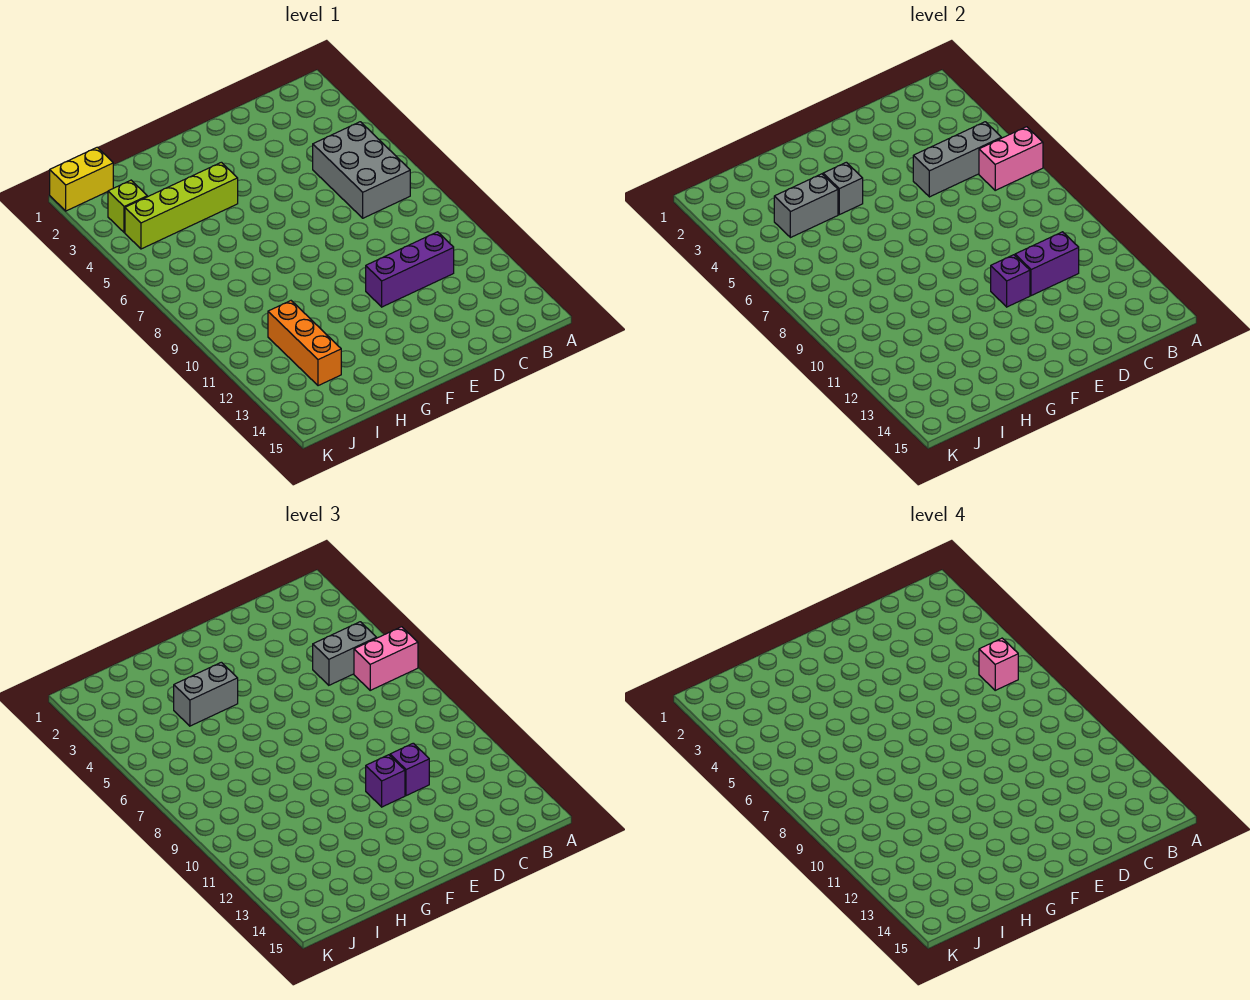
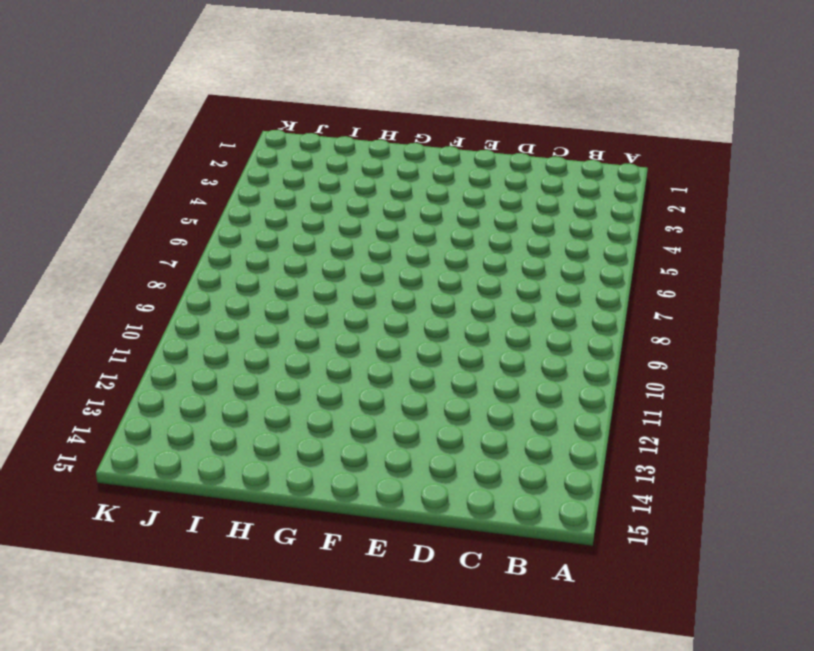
none -> grey brick B5:C7 level 1
none -> purple brick C11:E11 level 1
none -> lime brick G4:J4 level 1

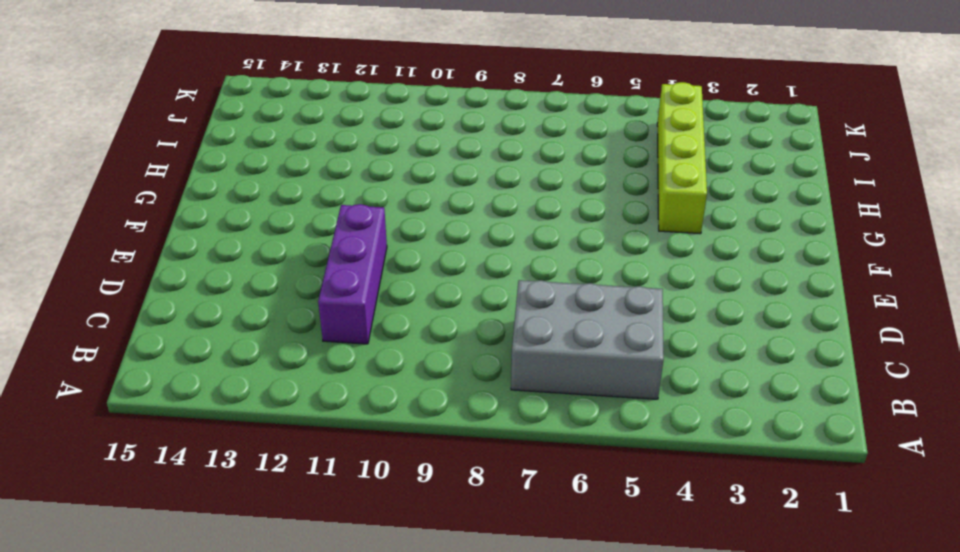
none -> orange brick I11:I13 level 1
none -> yellow brick J1:K1 level 1
none -> lime brick J3 level 1

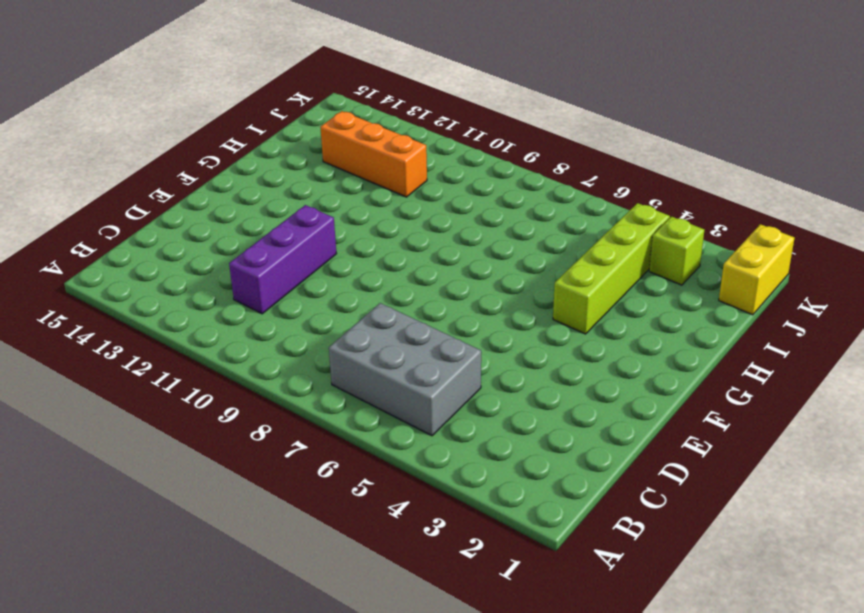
none -> pink brick A6:B6 level 2
none -> grey brick B5:D5 level 2
none -> purple brick C11:D11 level 2

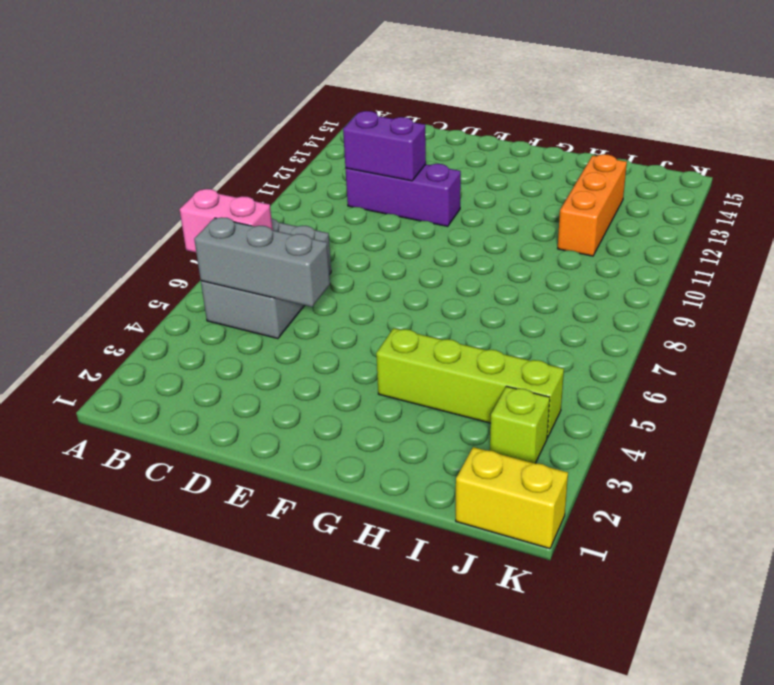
none -> purple brick E11 level 2
none -> grey brick G4 level 2
none -> grey brick H4:I4 level 2

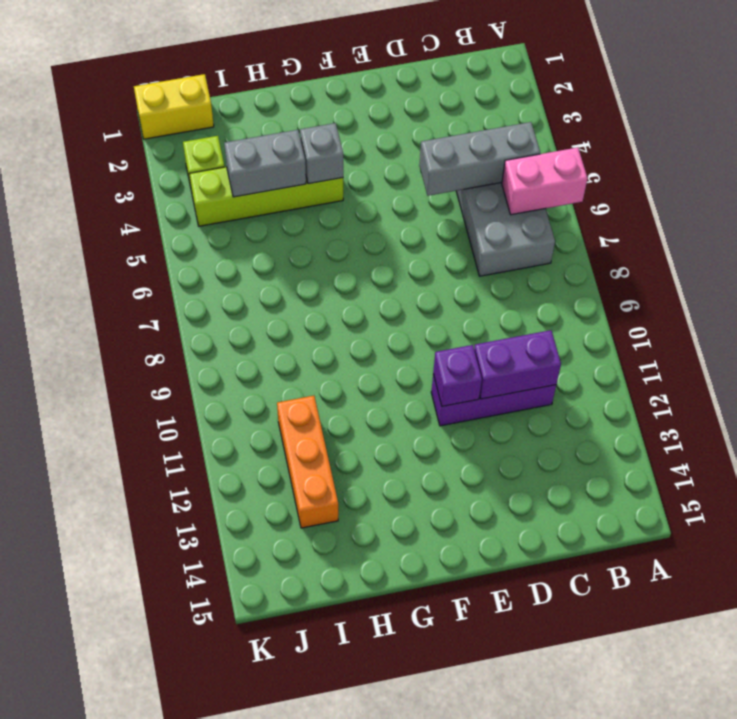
none -> pink brick A6:B6 level 3
none -> grey brick B5:C5 level 3
none -> purple brick D11 level 3

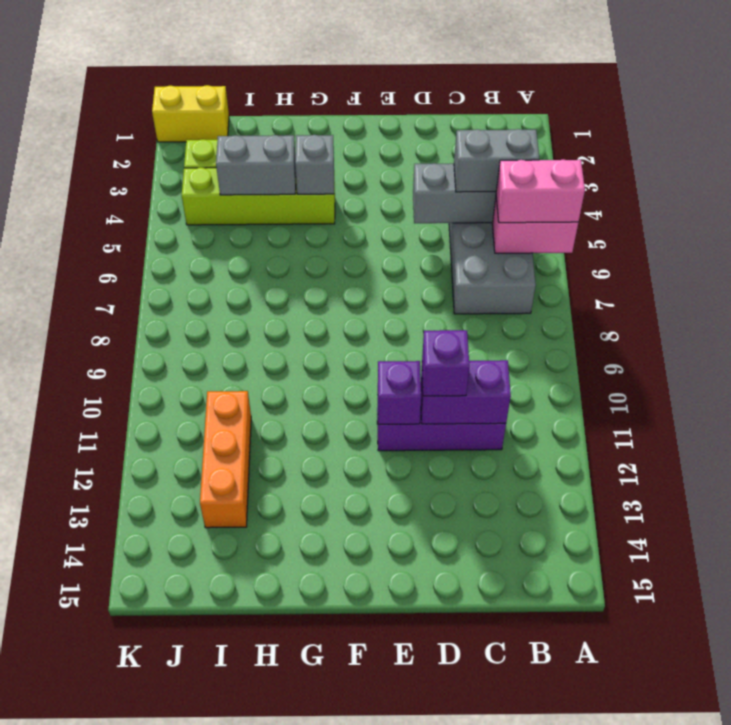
none -> purple brick E11 level 3
none -> grey brick G4:H4 level 3
none -> pink brick B6 level 4

